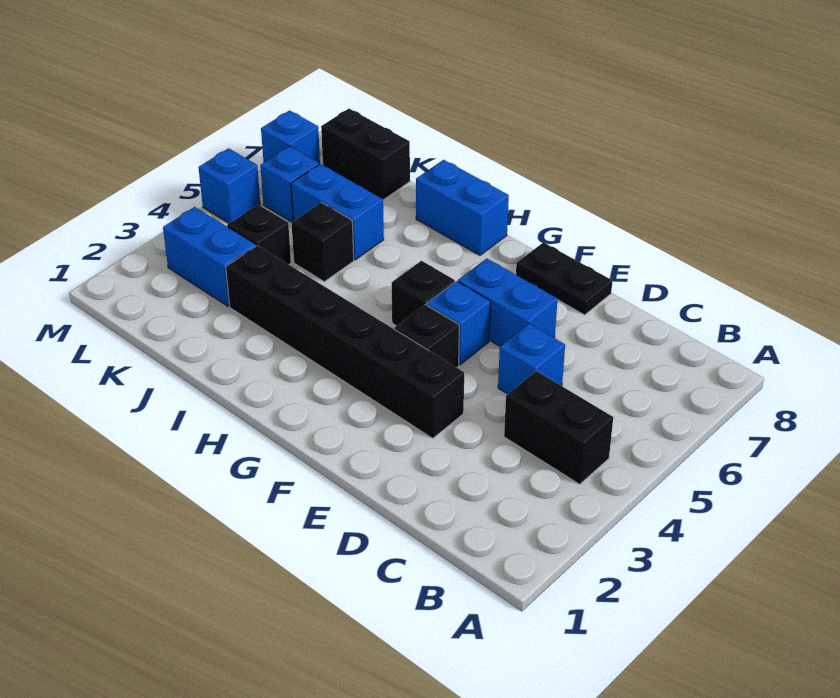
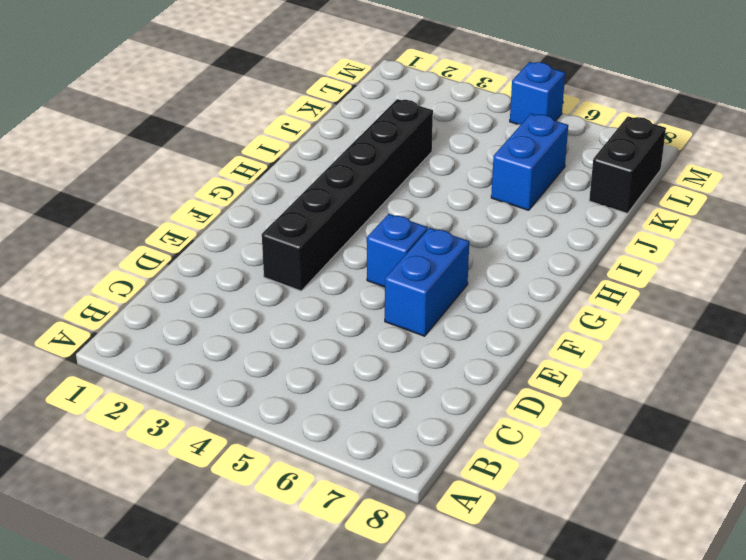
none -> black brick B4:C4 level 1
none -> blue brick D5 level 1
none -> black plate E8:F8 level 1

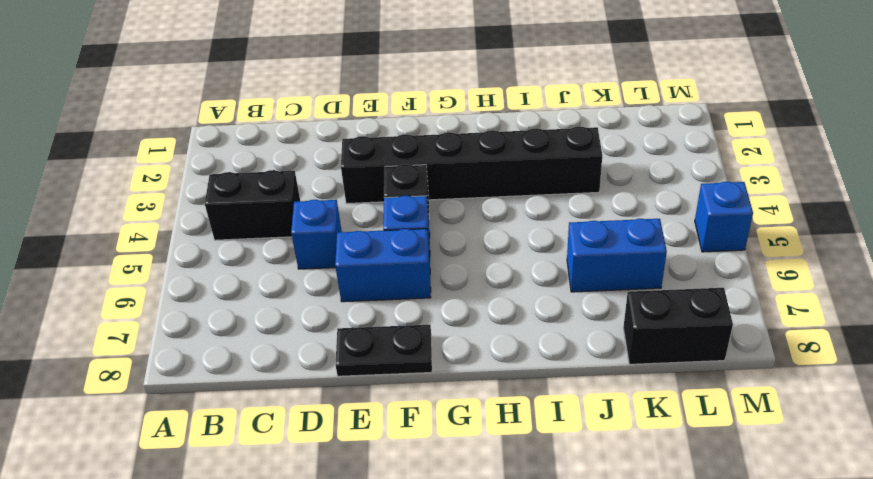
none -> black brick G5 level 1
none -> blue brick H8:I8 level 1
none -> black brick J5 level 1

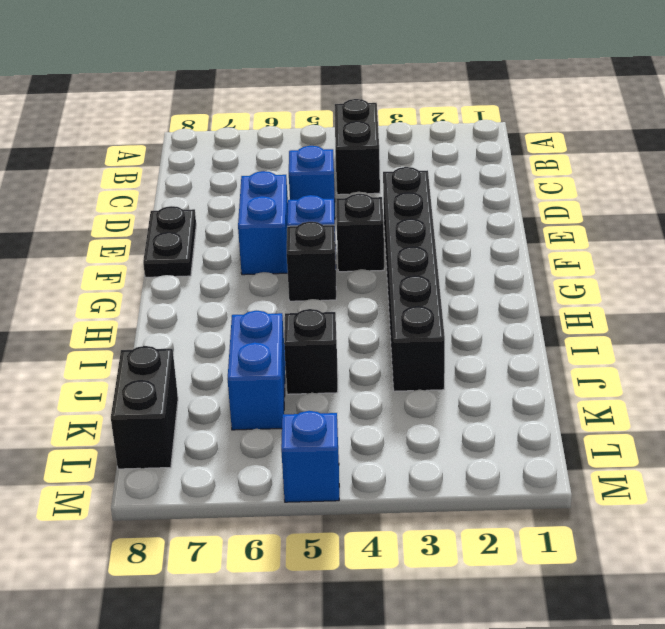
none -> blue brick H8:I8 level 1
none -> blue brick K3:L3 level 1
none -> black brick K4 level 1

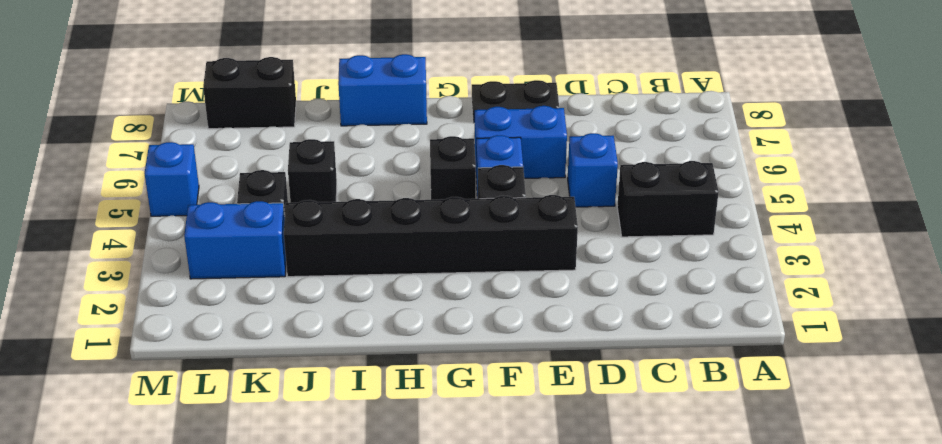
none -> blue brick J6:K6 level 1
none -> blue brick L6 level 1
none -> blue brick M7 level 1

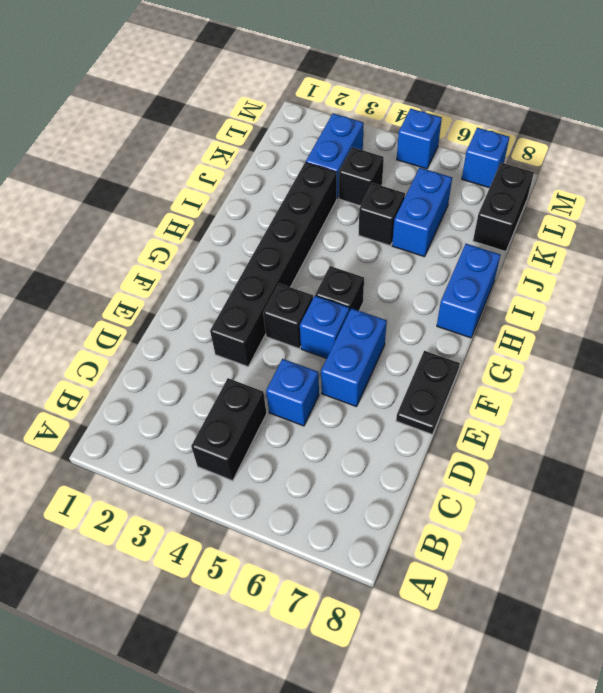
none -> blue brick L6 level 1

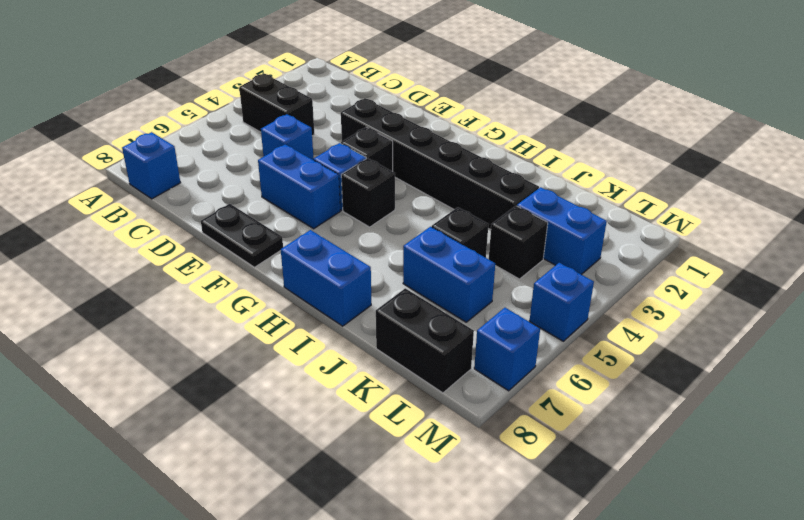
blue brick B8 level 1 -> blue brick L6 level 1

